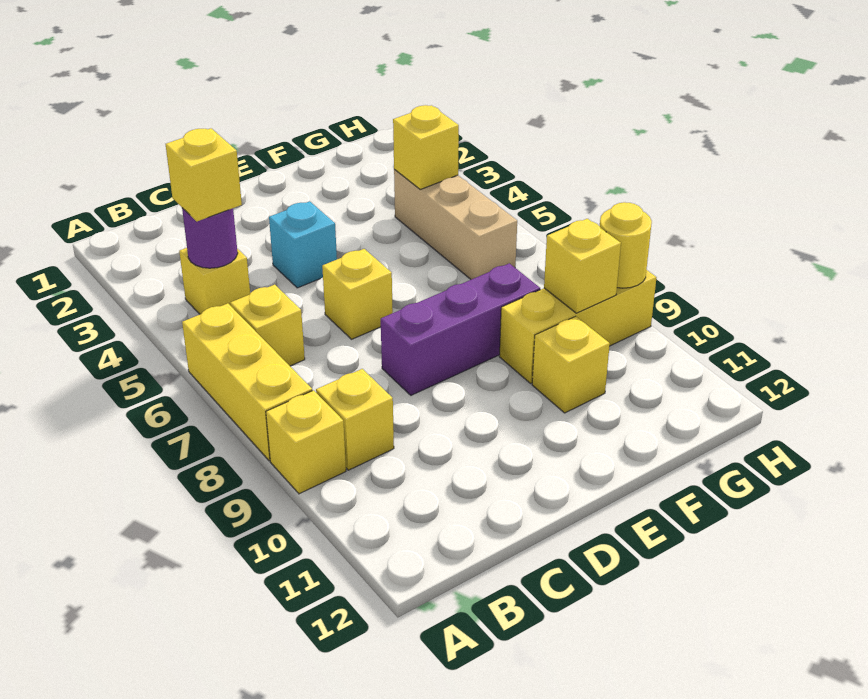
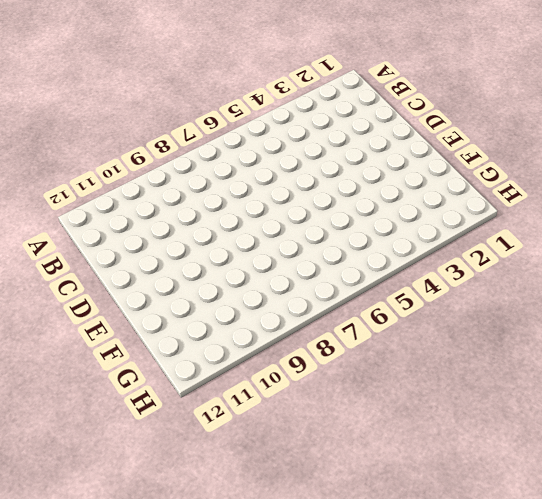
none -> yellow brick A6:A8 level 1
none -> yellow brick A9 level 1
none -> yellow brick B4 level 1

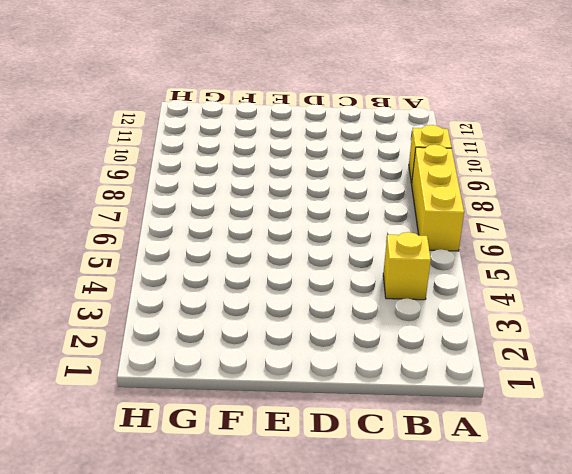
none -> yellow brick B6 level 1
none -> yellow brick B9 level 1
none -> cyan brick D4 level 1

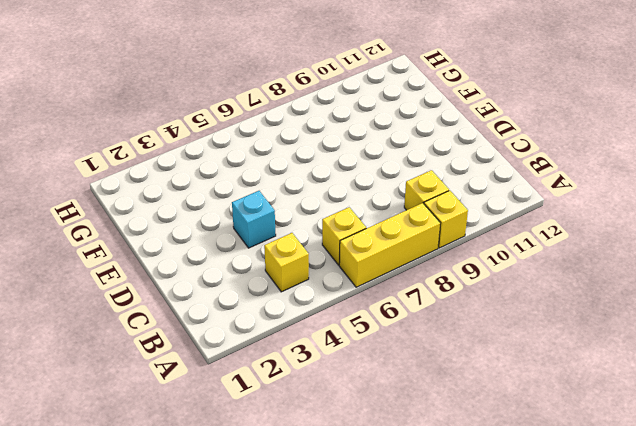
none -> yellow brick D6 level 1
none -> purple brick D8:F8 level 1
none -> yellow brick F9:H9 level 1

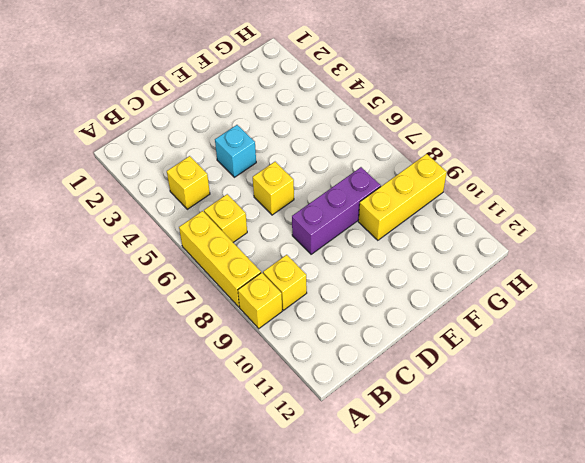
none -> yellow brick F10 level 1
none -> tan brick G4:G6 level 1
none -> purple round brick B4 level 2

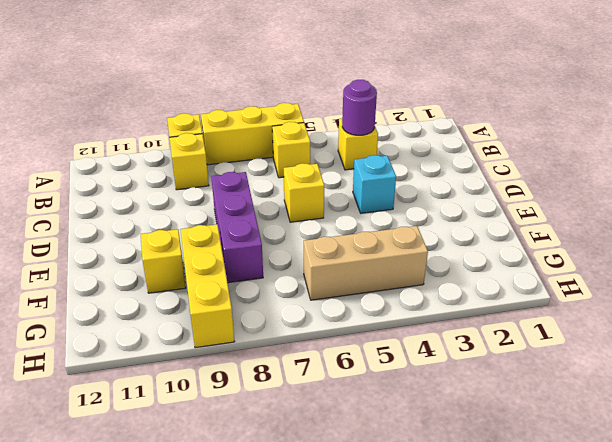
none -> yellow brick G4 level 2
none -> yellow brick G9 level 2
none -> yellow round brick H9 level 2

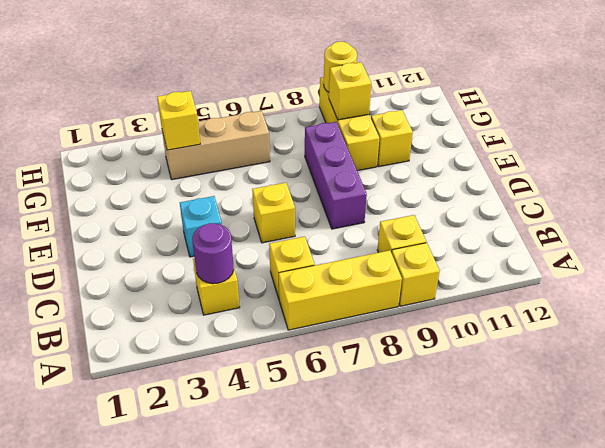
none -> yellow brick B4 level 3

